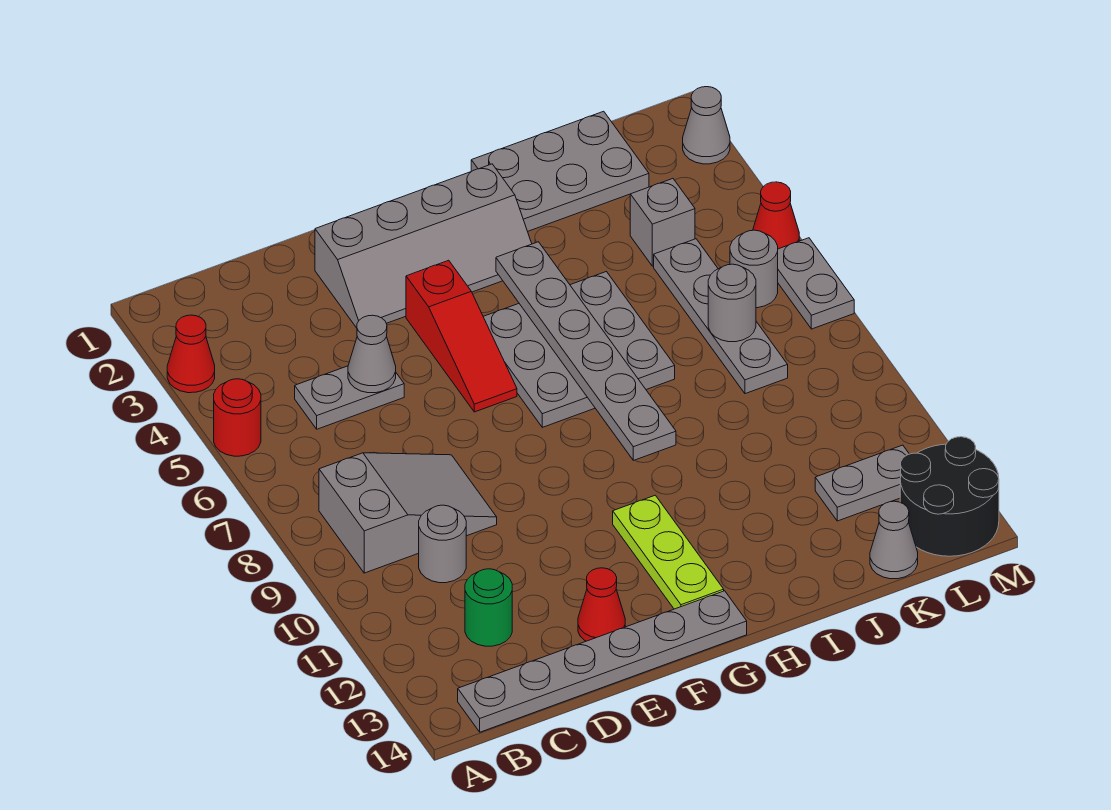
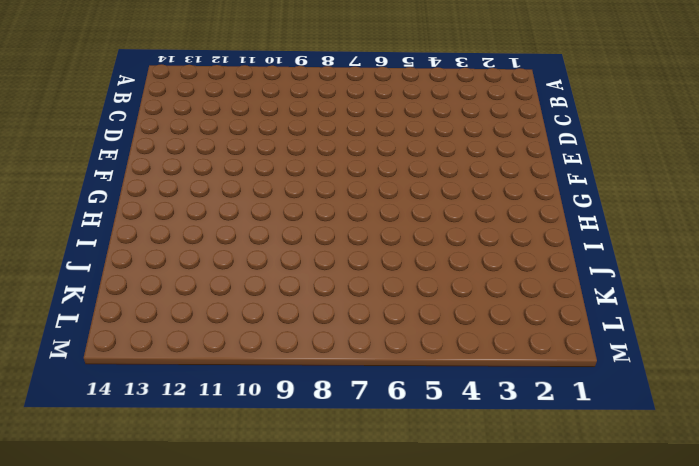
none -> red cone A3 level 1
none -> red round brick A5 level 1
none -> grey slope B8:D9 level 1 top B

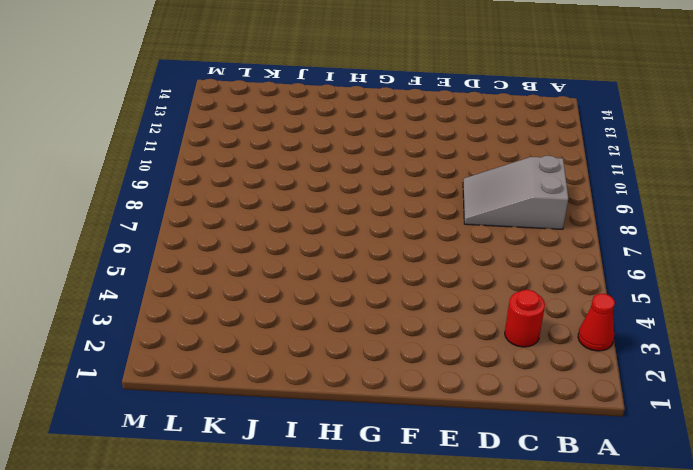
red round brick C3 level 1 -> red round brick A5 level 1
none -> grey plate B14:G14 level 1
none -> grey plate C5:D5 level 1
none -> grey round brick C10 level 1

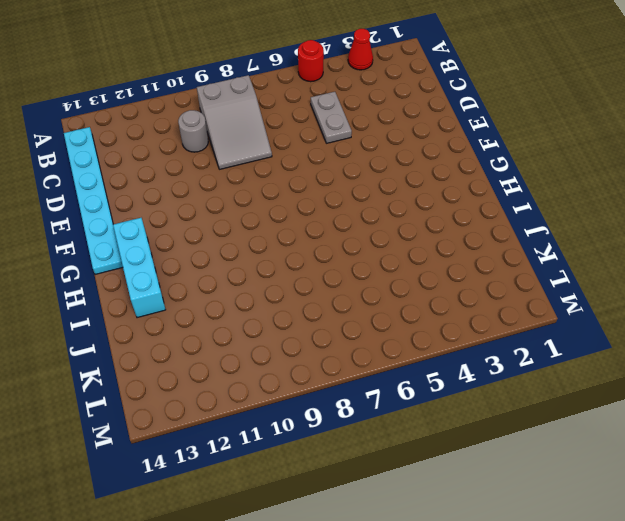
cyan plate B14:G14 level 1 -> grey plate B14:G14 level 1
cyan brick G13:I13 level 1 -> lime plate G11:G13 level 1
none -> green round brick C12 level 1
none -> grey slope E2:H3 level 1 top 2
none -> red cone E13 level 1

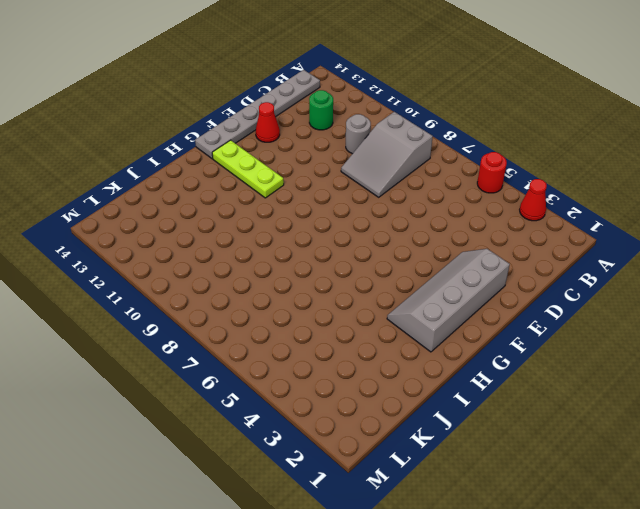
none -> grey plate C5:D5 level 1
none -> red slope F4:F6 level 1 top 4
none -> grey plate G5:I7 level 1

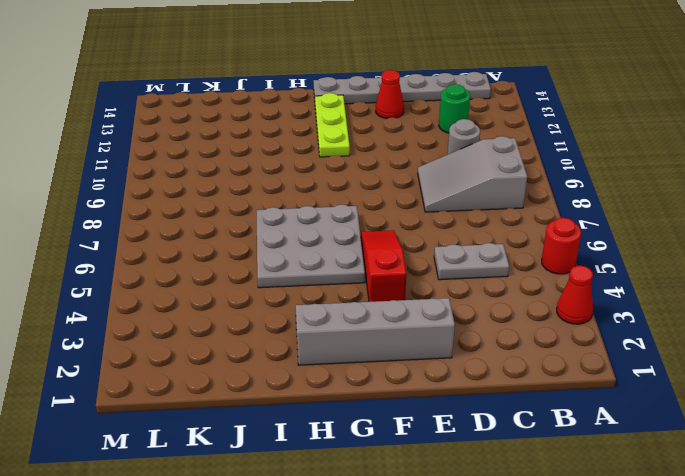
none -> grey plate I1:K2 level 1
none -> grey brick K4 level 1
none -> grey plate K5:K8 level 1

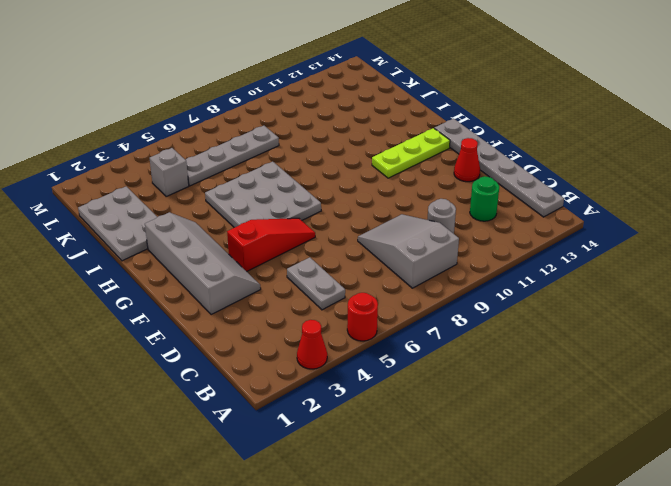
none -> grey plate K12:L12 level 1
none -> grey cone K14 level 1
none -> grey round brick L6 level 1

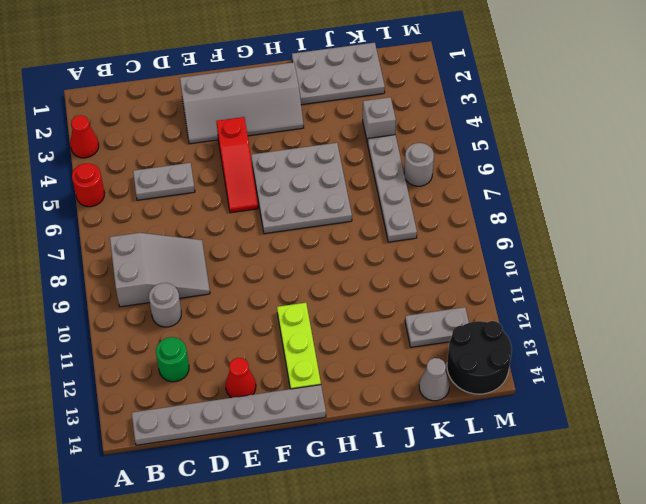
none -> grey cone M2 level 1
none -> red cone M5 level 1
none -> grey plate M6:M7 level 1

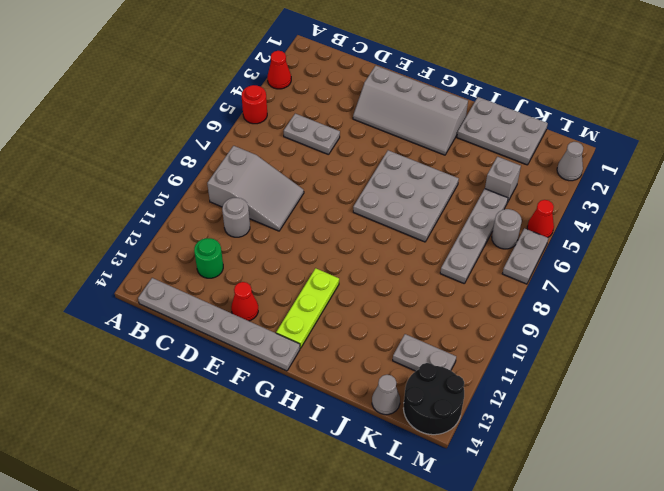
none -> red slope F4:F6 level 1 top 4
none -> grey cone D5 level 2
none -> grey plate H4:H9 level 2

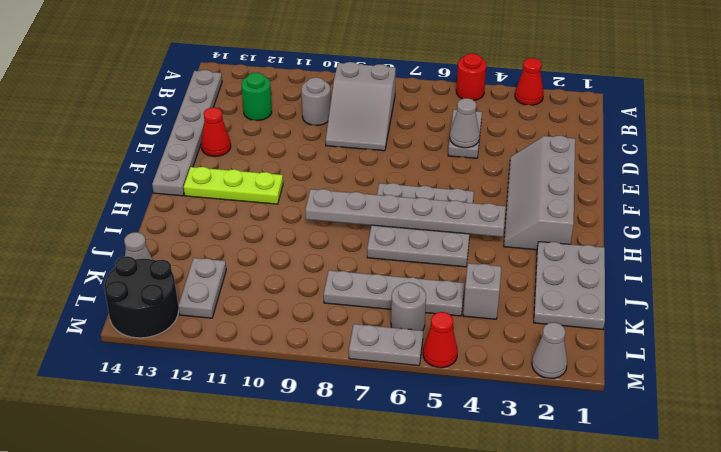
none -> red slope F4:F6 level 1 top 4
none -> grey round brick K7 level 2

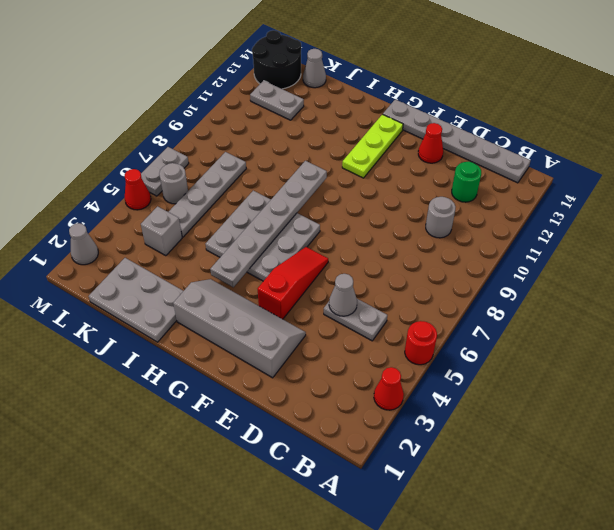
none -> grey slope B8:D9 level 1 top B
none -> grey round brick K7 level 2

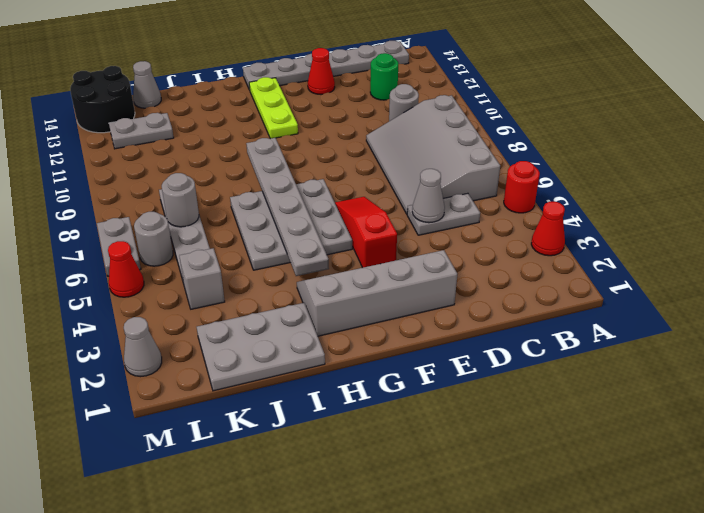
grey slope B6:D9 level 1 top B -> grey slope B8:D9 level 1 top B

